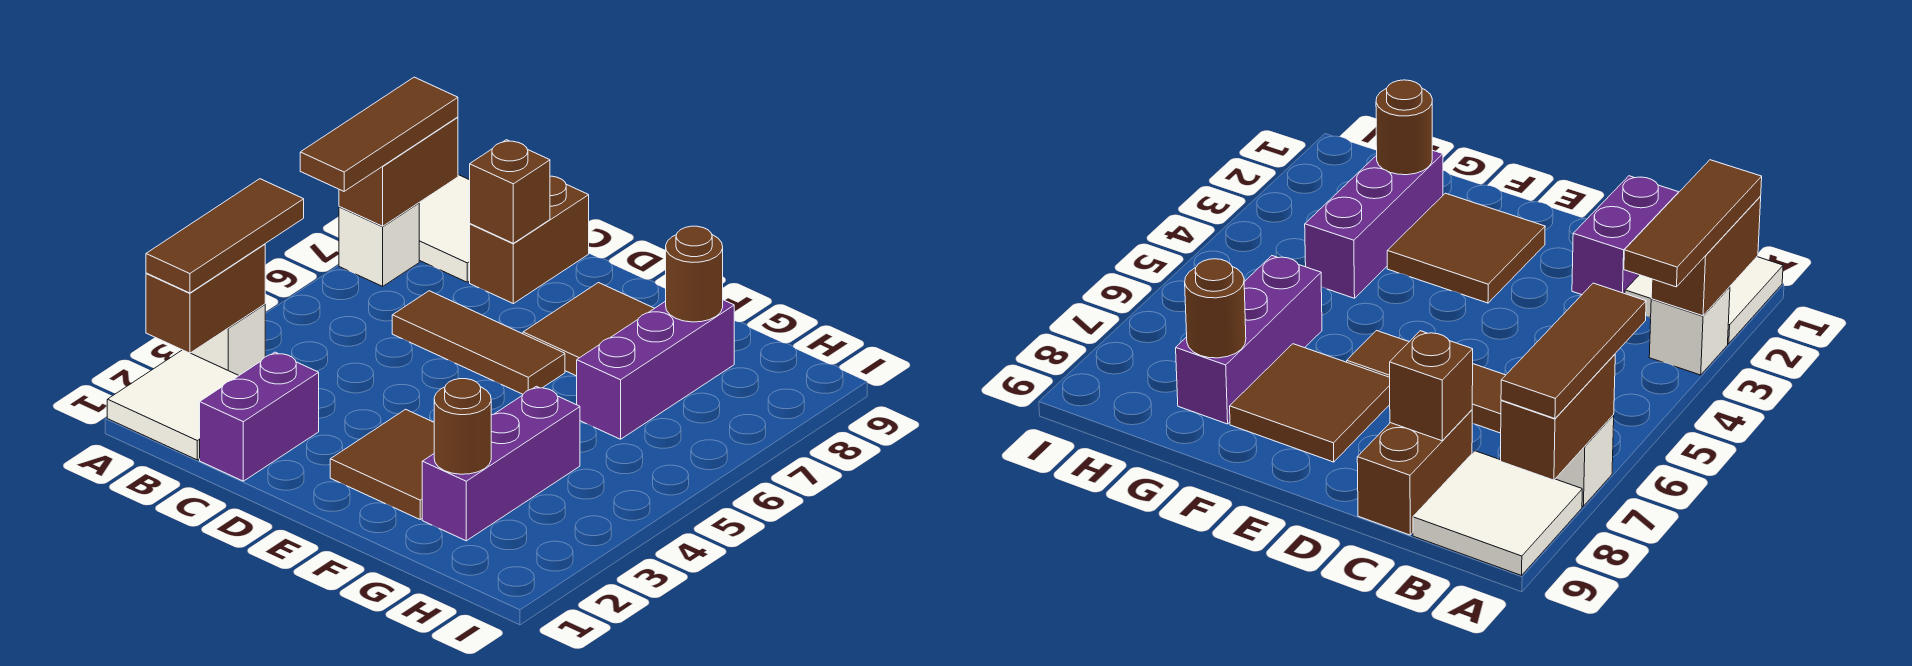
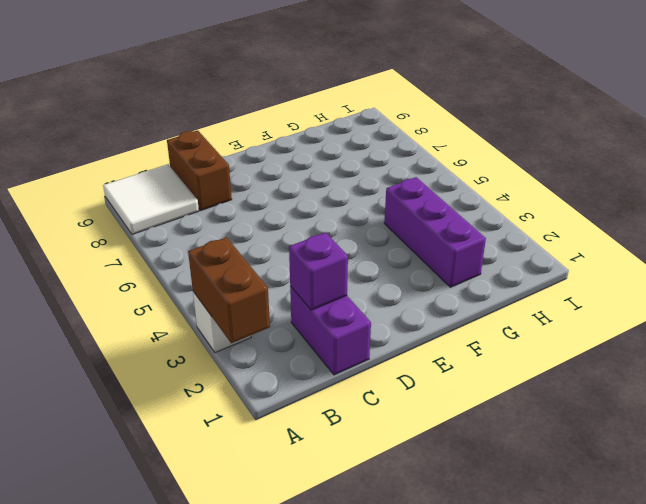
purple brick C2 level 2 -> none
none -> white tile A1:B2 level 1
none -> white brick A7 level 1
none -> brown tile C6:E6 level 1

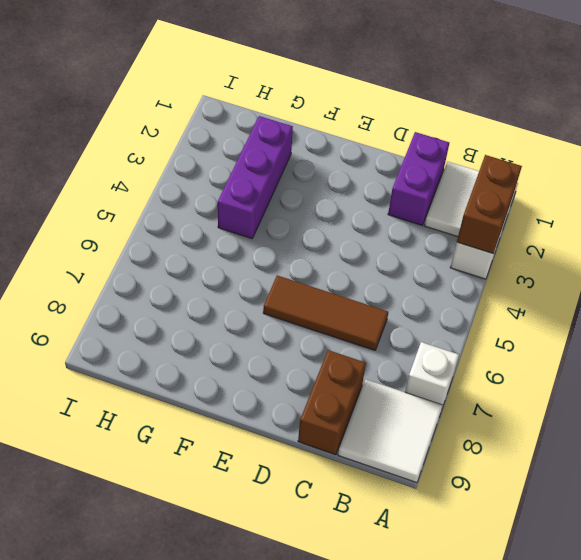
none -> brown tile E2:F3 level 1
none -> brown tile E7:F8 level 1
none -> purple brick G6:G8 level 1

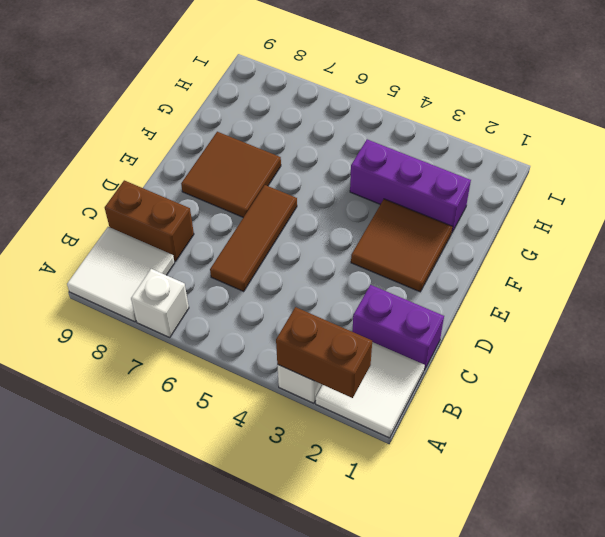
none -> purple brick G6:G8 level 1
none -> brown brick A7:A8 level 2
none -> brown brick C8 level 2

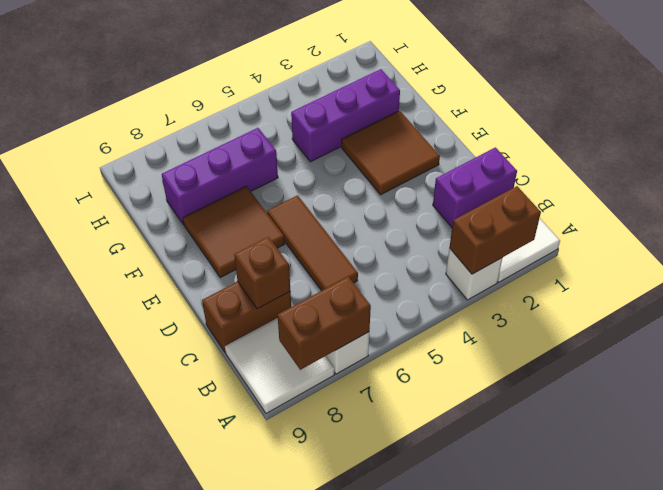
none -> brown round brick G2 level 2
none -> brown round brick G8 level 2
none -> brown tile A2:A4 level 3

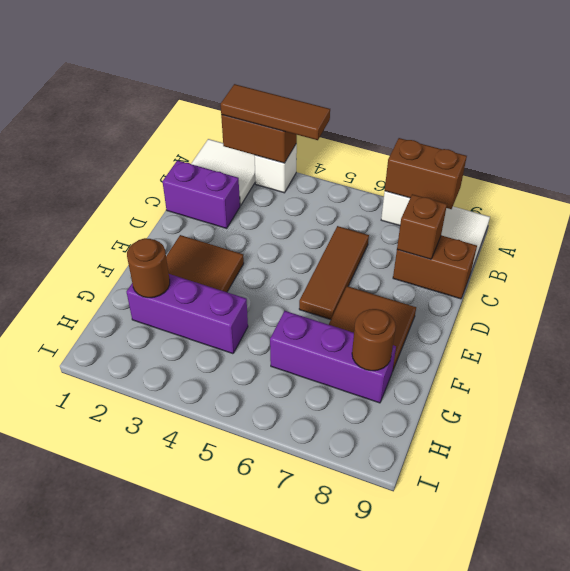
none -> brown tile A6:A8 level 3

